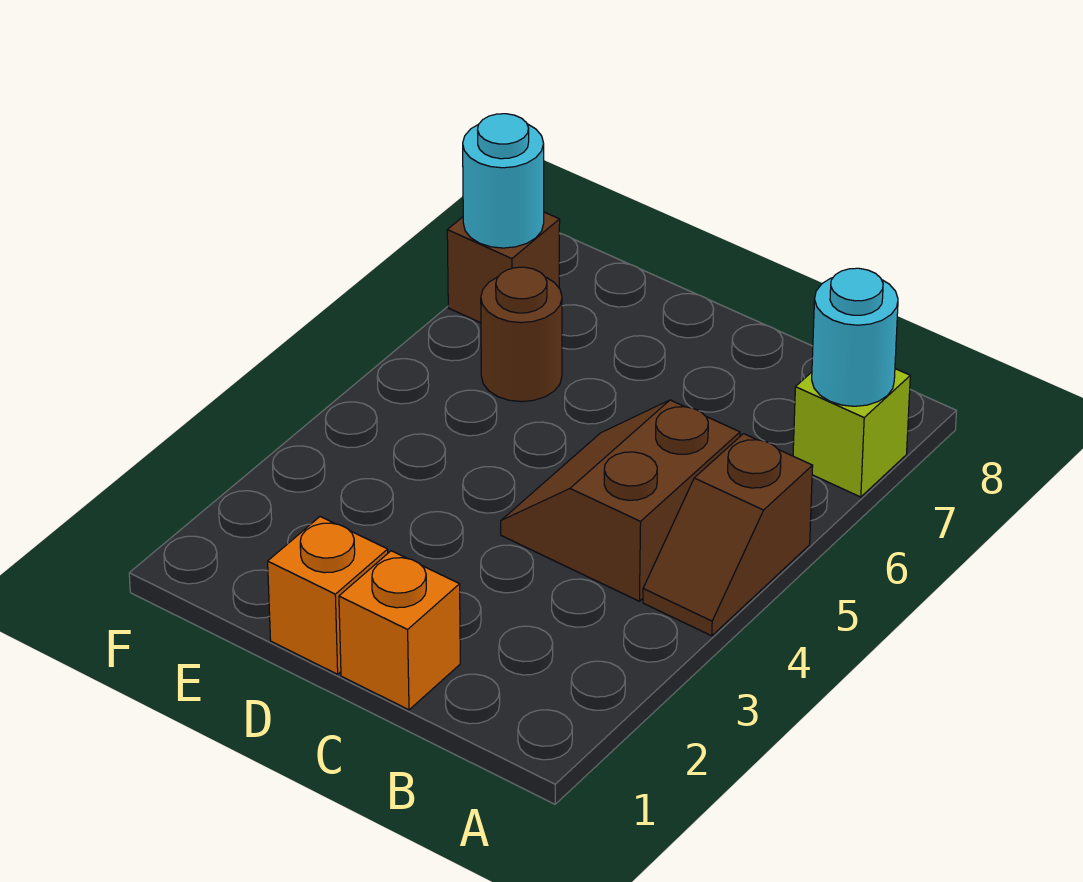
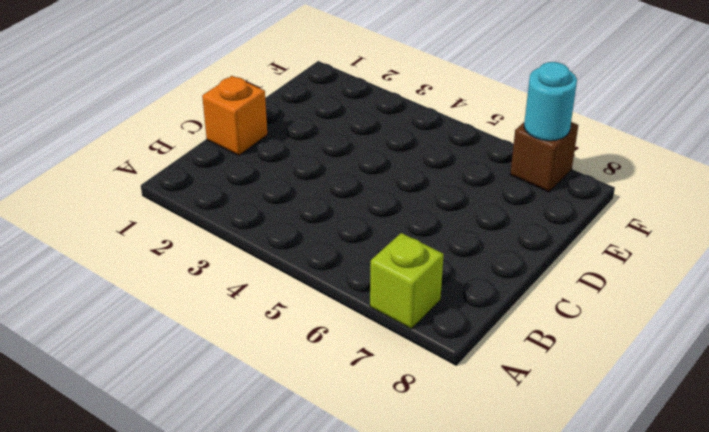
none -> brown slope A4:A5 level 1 top 5
none -> brown slope B4:C5 level 1 top B

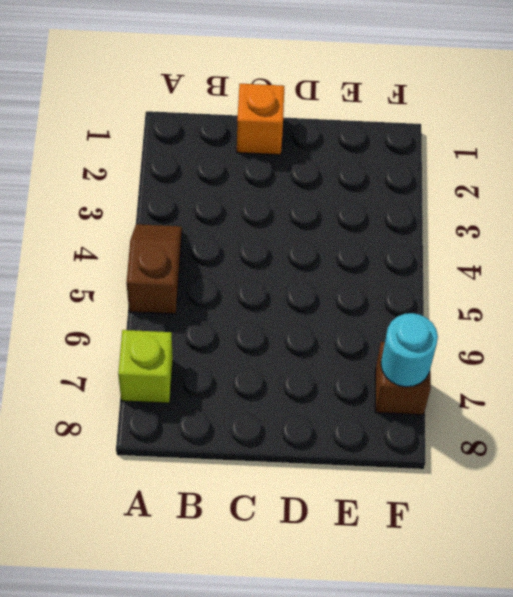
none -> brown slope B4:C5 level 1 top B
none -> orange brick D1 level 1

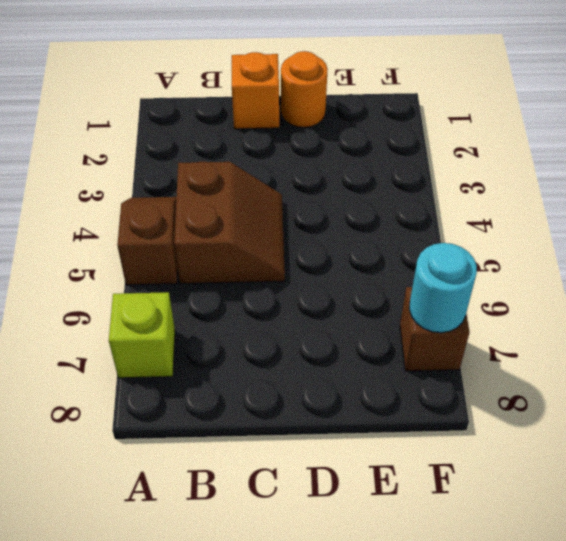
orange round brick D1 level 1 -> orange brick D1 level 1
none -> brown round brick E6 level 1
none -> cyan round brick A7 level 2

